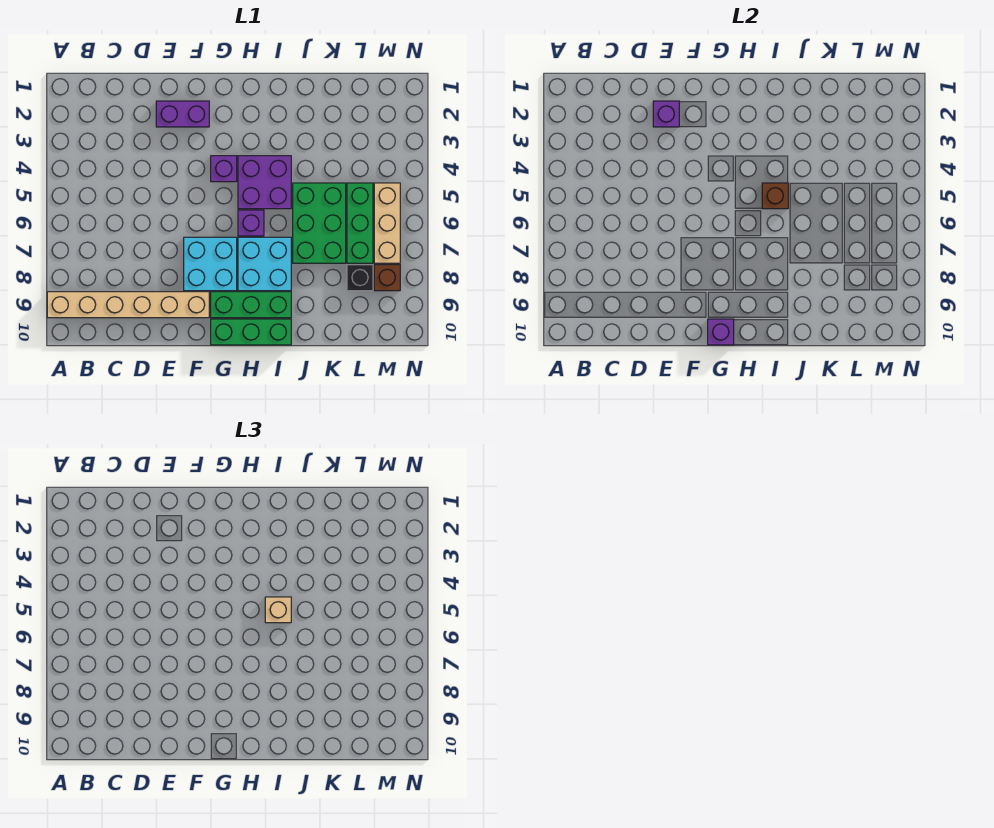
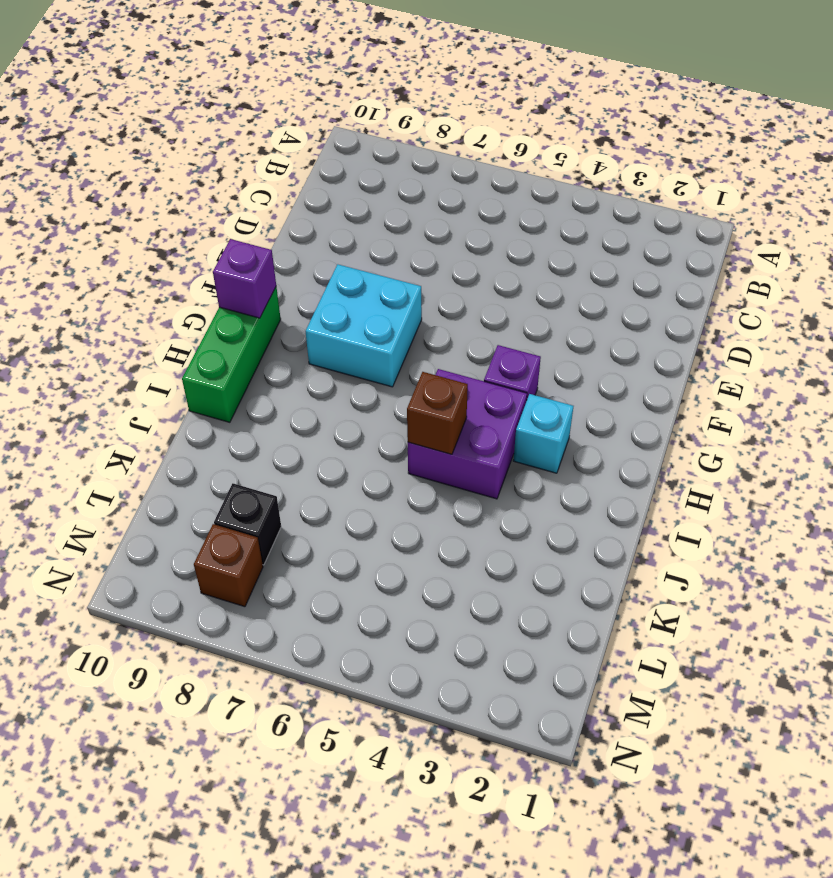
cyan brick H3 level 1 -> none
none -> tan brick A9:F9 level 1
none -> purple brick E2:F2 level 1
none -> green brick G9:I9 level 1

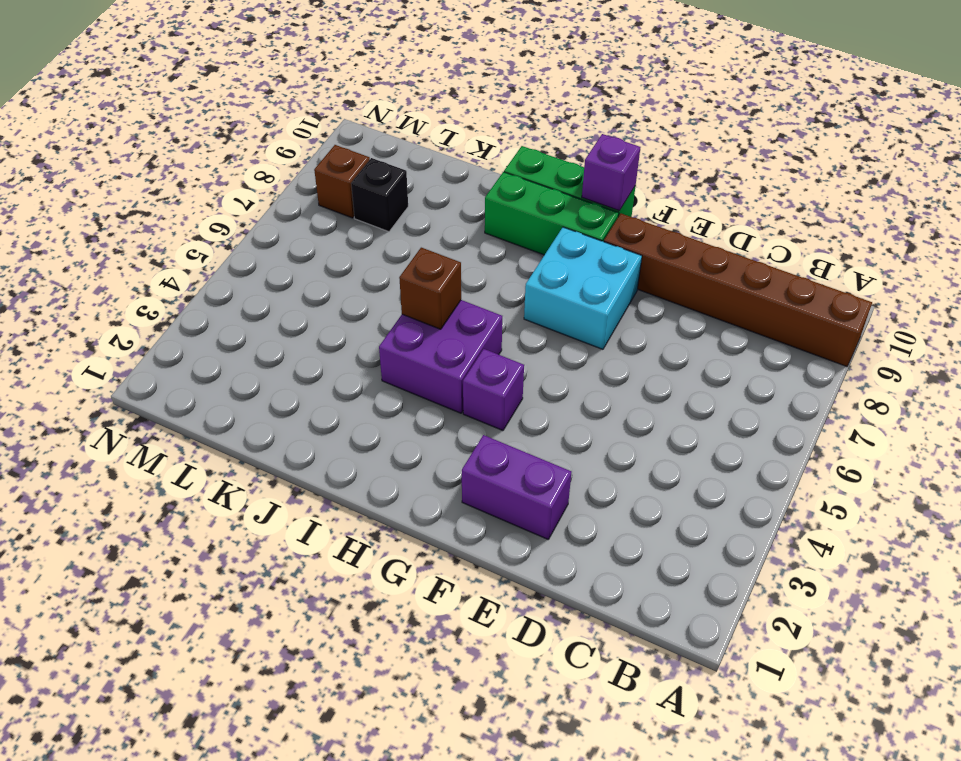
brown brick A9:F9 level 1 -> tan brick A9:F9 level 1
none -> purple brick H6 level 1
none -> cyan brick H7:I8 level 1
none -> green brick J5:K7 level 1

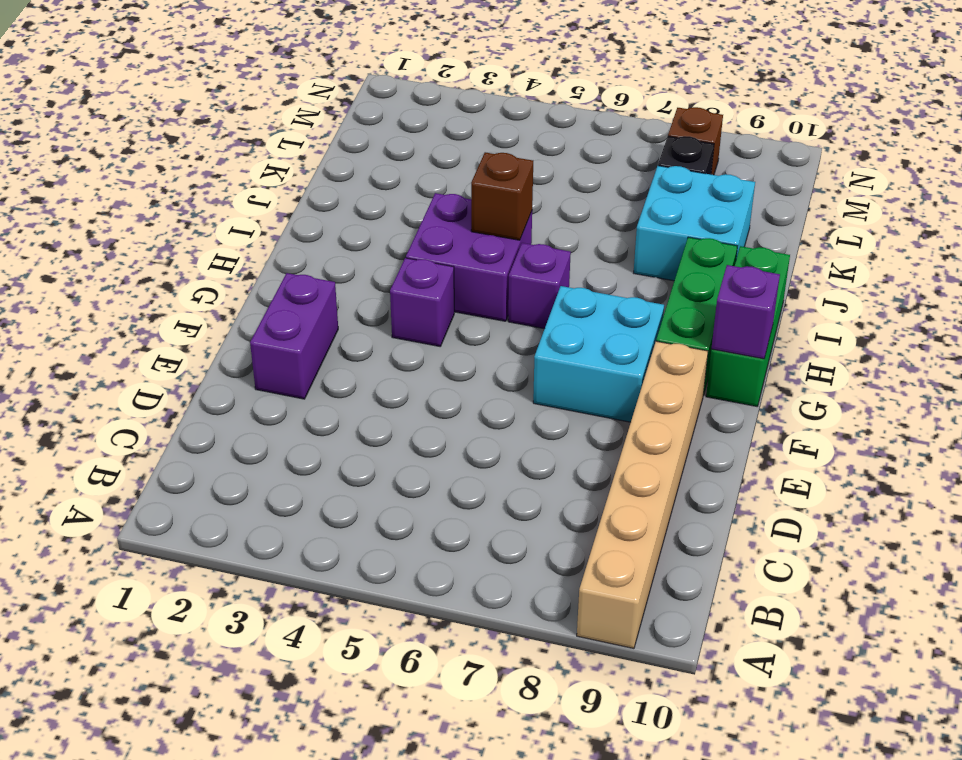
cyan brick J8:K9 level 1 -> cyan brick H7:I8 level 1
none -> green brick J5:K7 level 1
none -> green brick L5:L7 level 1
none -> tan brick M5:M7 level 1

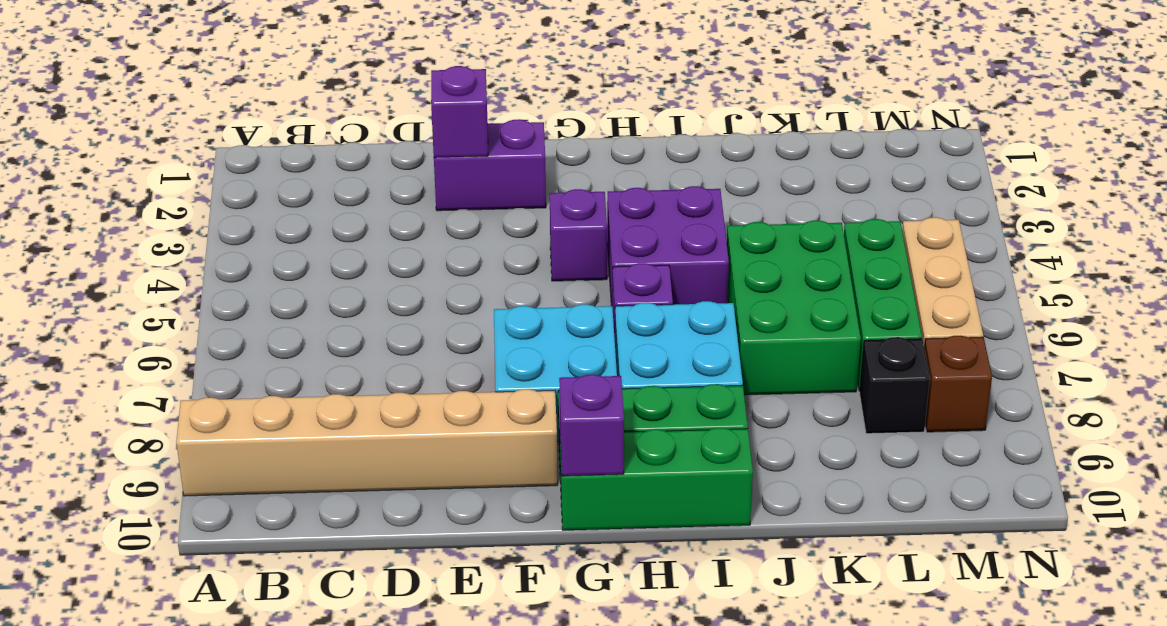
none -> brown brick I5 level 2
none -> tan brick I5 level 3

